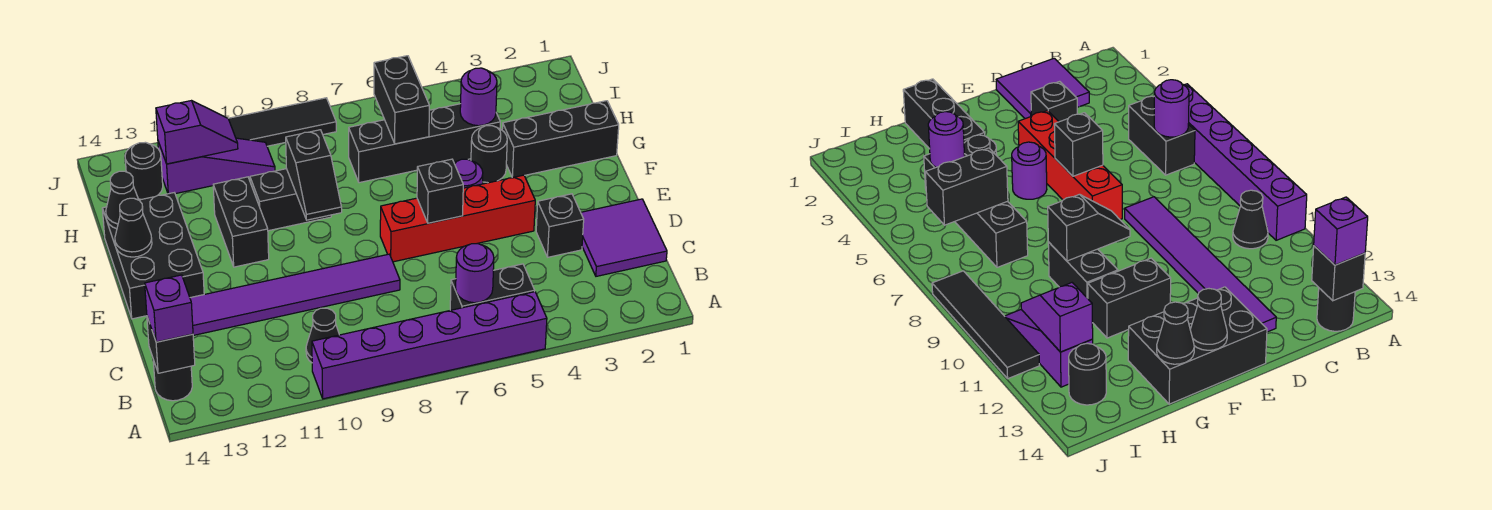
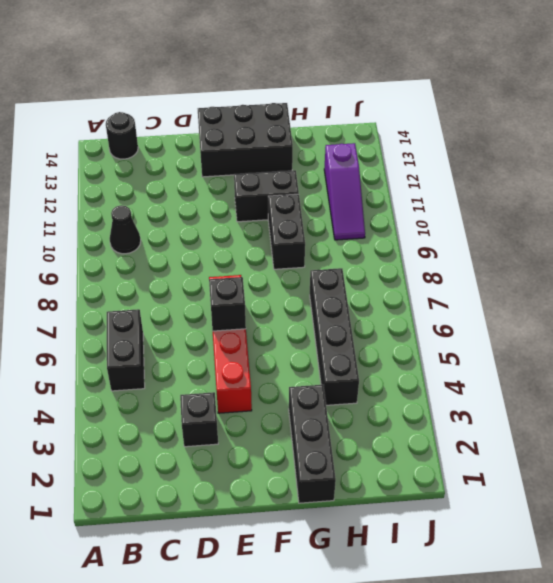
none -> purple brick A5:A10 level 1
none -> purple tile C1:D2 level 1
none -> purple tile D8:D13 level 1

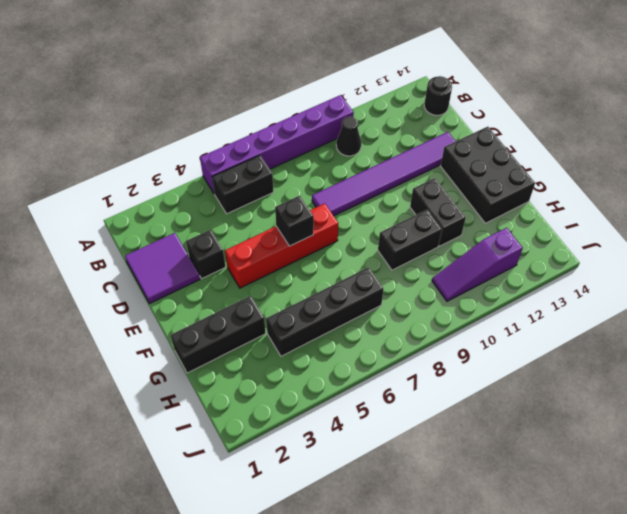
none -> purple round brick F5 level 1
none -> black round brick G4 level 1
none -> black round brick I13 level 1

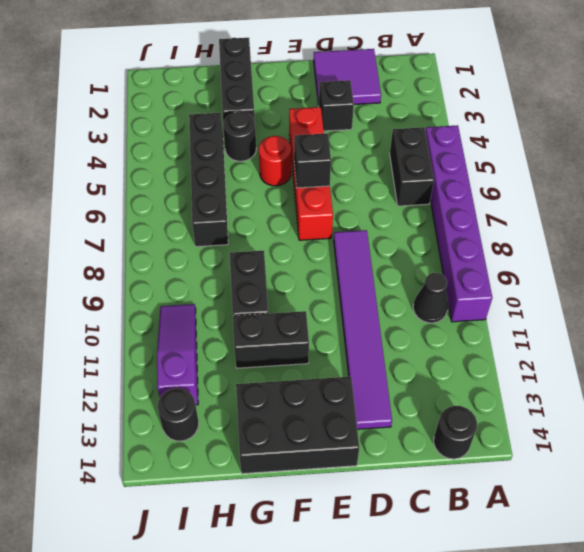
red round brick F5 level 1 -> purple round brick F5 level 1
none -> black tile J8:J11 level 1
none -> purple round brick B6 level 2
none -> black brick B14 level 2

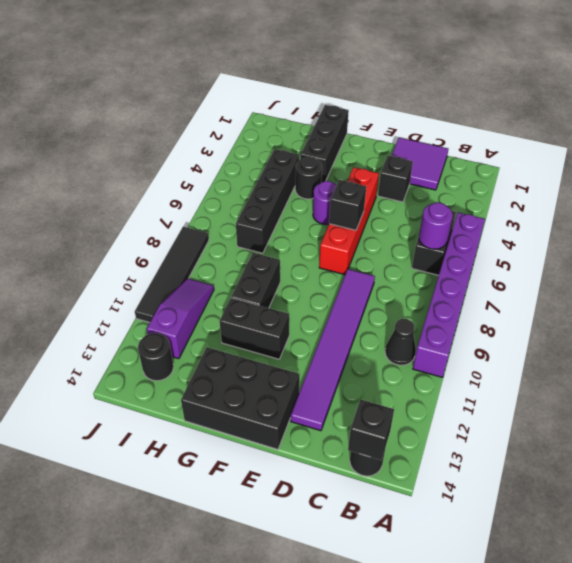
none -> black slope F9:G9 level 2 top G
none -> black cone F14 level 2
none -> black cone G14 level 2

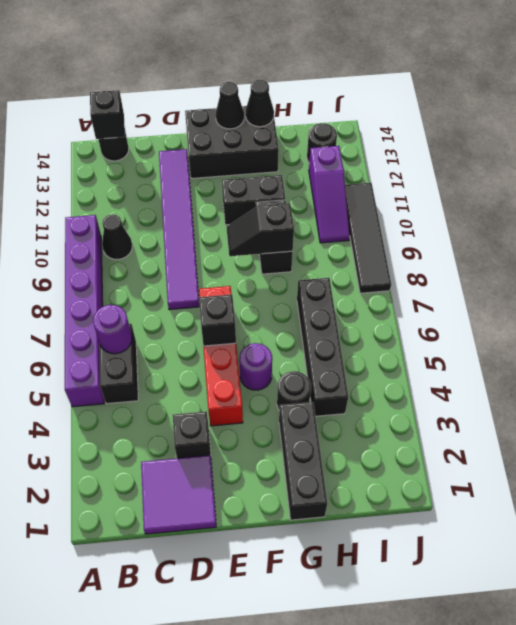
none -> purple round brick H4 level 2
none -> black brick H6:I6 level 2
none -> purple slope I11:I12 level 2 top 12

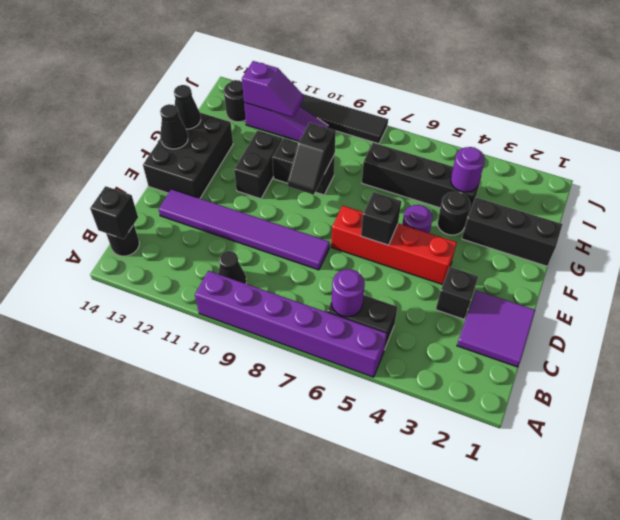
none -> black brick H6:I6 level 2
none -> purple brick B14 level 3

